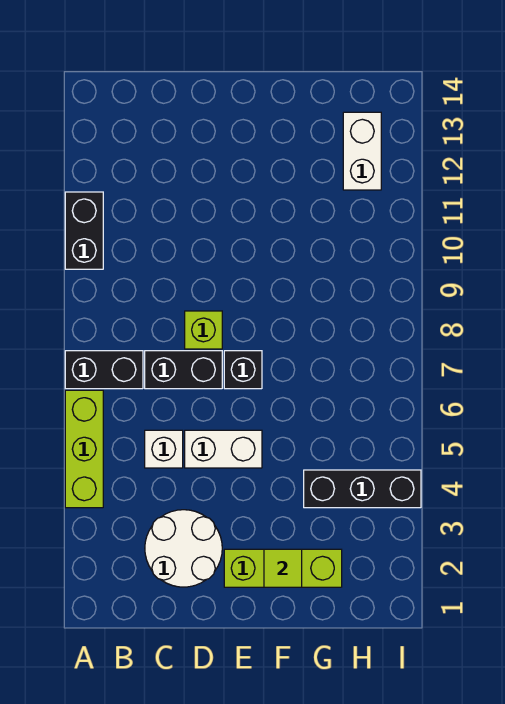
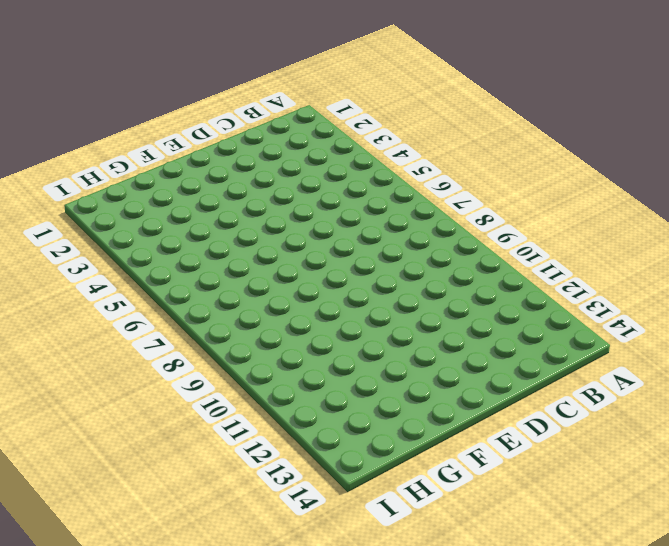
none -> lime brick A4:A6 level 1
none -> black brick A7:B7 level 1
none -> black brick A10:A11 level 1

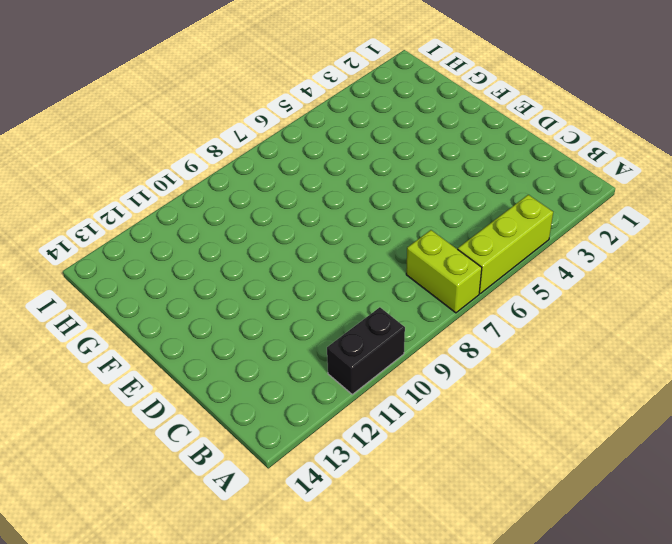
lime brick A7:B7 level 1 -> black brick A7:B7 level 1
none -> white round brick C2:D3 level 1
none -> white brick C5 level 1
none -> black brick C7:D7 level 1

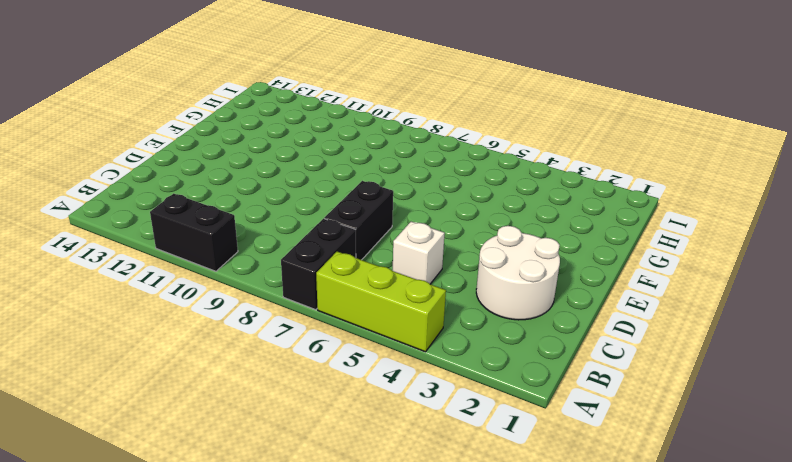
none -> white brick D5:E5 level 1
none -> lime brick D8 level 1
none -> lime brick E2:G2 level 1

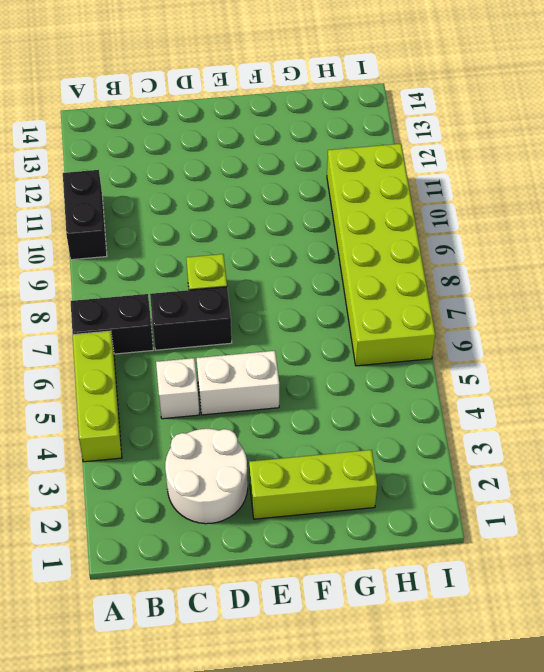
lime brick H6:I11 level 1 -> none
none -> black brick E7 level 1
none -> black brick G4:I4 level 1
none -> white brick H12:H13 level 1

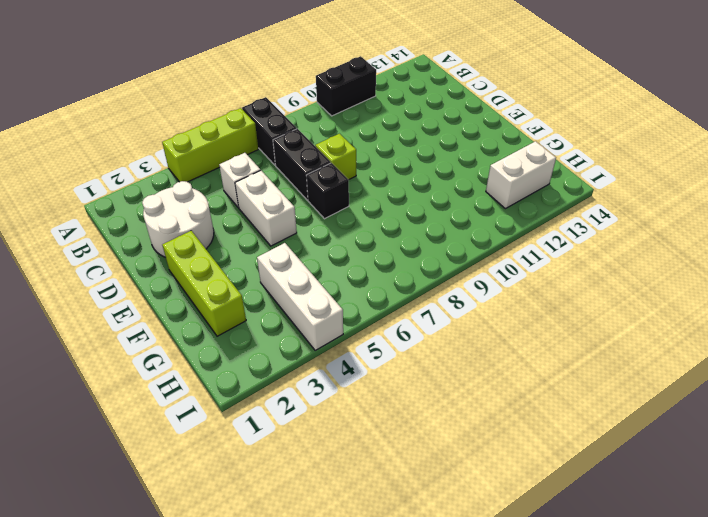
white brick G4:I4 level 1 -> black brick G4:I4 level 1
none -> lime tile F2 level 2

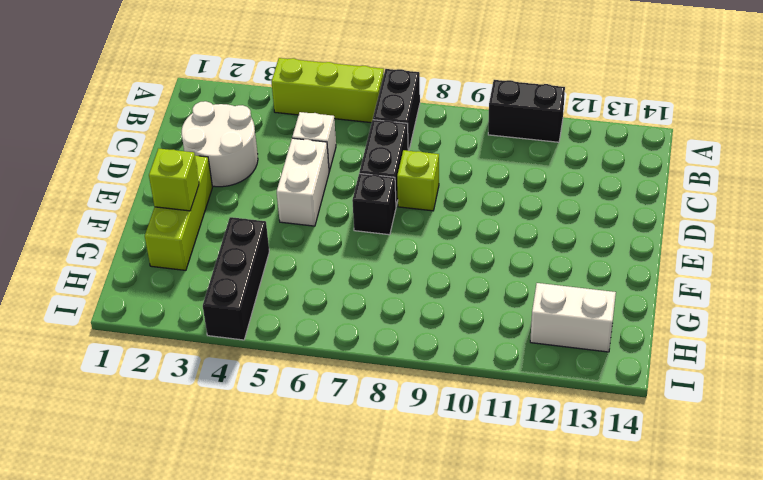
lime brick F2 level 2 -> lime tile F2 level 2

